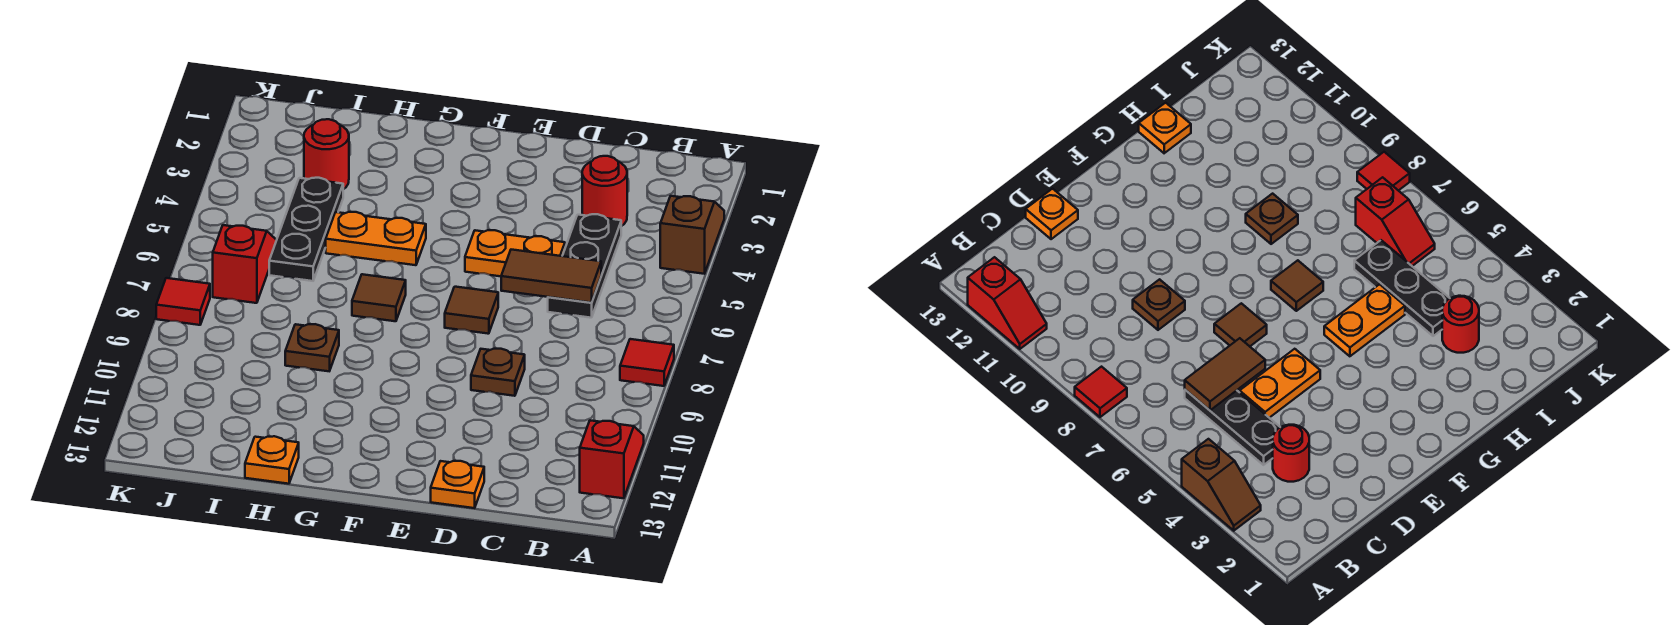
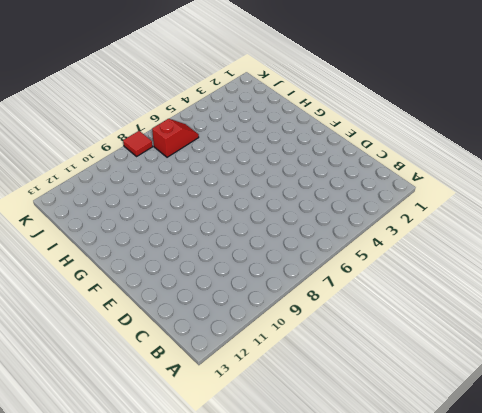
none -> brown slope A3:A4 level 1 top 4
none -> red tile A8 level 1
none -> red slope A11:A12 level 1 top 12

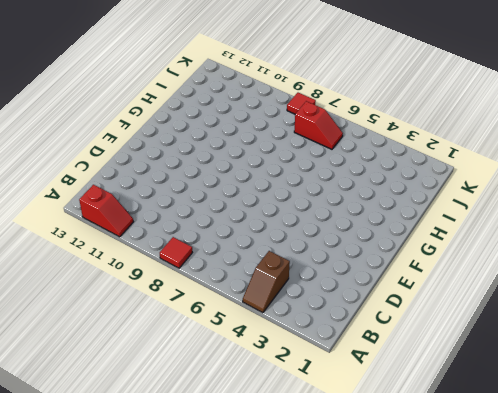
brown slope A4:B4 level 1 top B -> brown slope A3:A4 level 1 top 4
none -> red round brick C3 level 1
none -> black plate C4:C6 level 1
none -> orange plate D5:E5 level 1

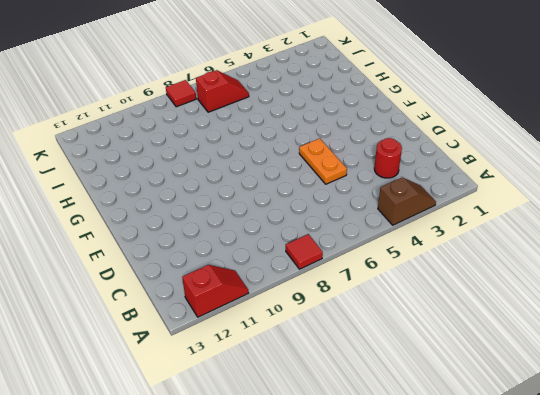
none -> black plate C4:C6 level 1
none -> brown plate D9 level 1
none -> orange plate D13 level 1

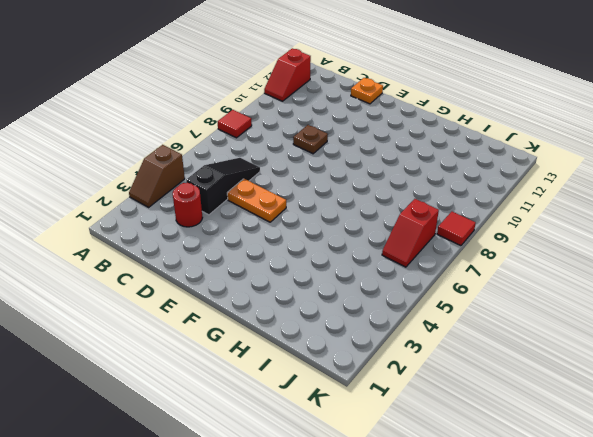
black slope C4:C6 level 1 top 4 -> black plate C4:C6 level 1
none -> brown tile E7 level 1
none -> orange plate G5:H5 level 1
none -> brown tile G7 level 1

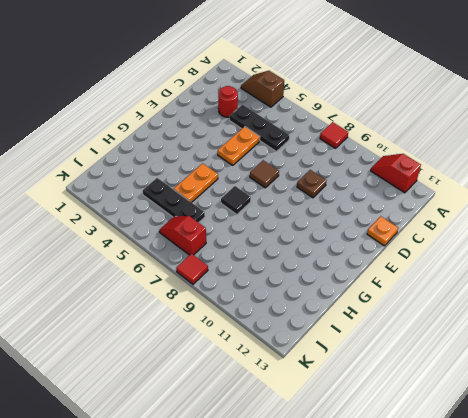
black tile G7 level 1 -> brown tile G7 level 1
none -> brown plate H9 level 1
none -> orange plate H13 level 1
none -> red round brick I3 level 1

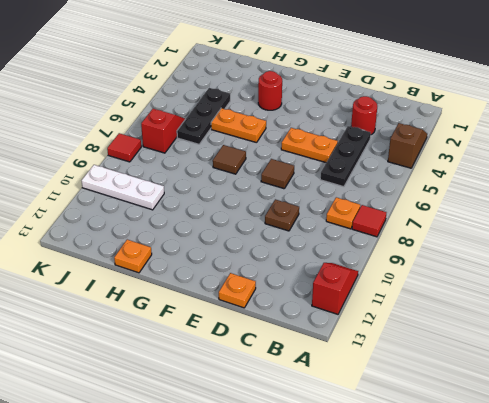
orange plate B8 level 1 -> none
red round brick G3 level 1 -> red round brick I3 level 1
white plate I10:K10 level 1 -> none
none -> brown plate H9 level 1
none -> brown tile C6:D6 level 2

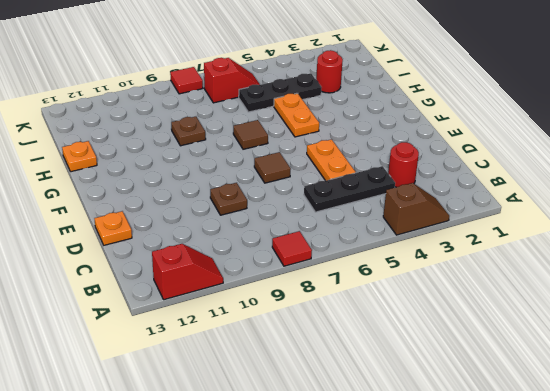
none -> brown tile C6:D6 level 2

